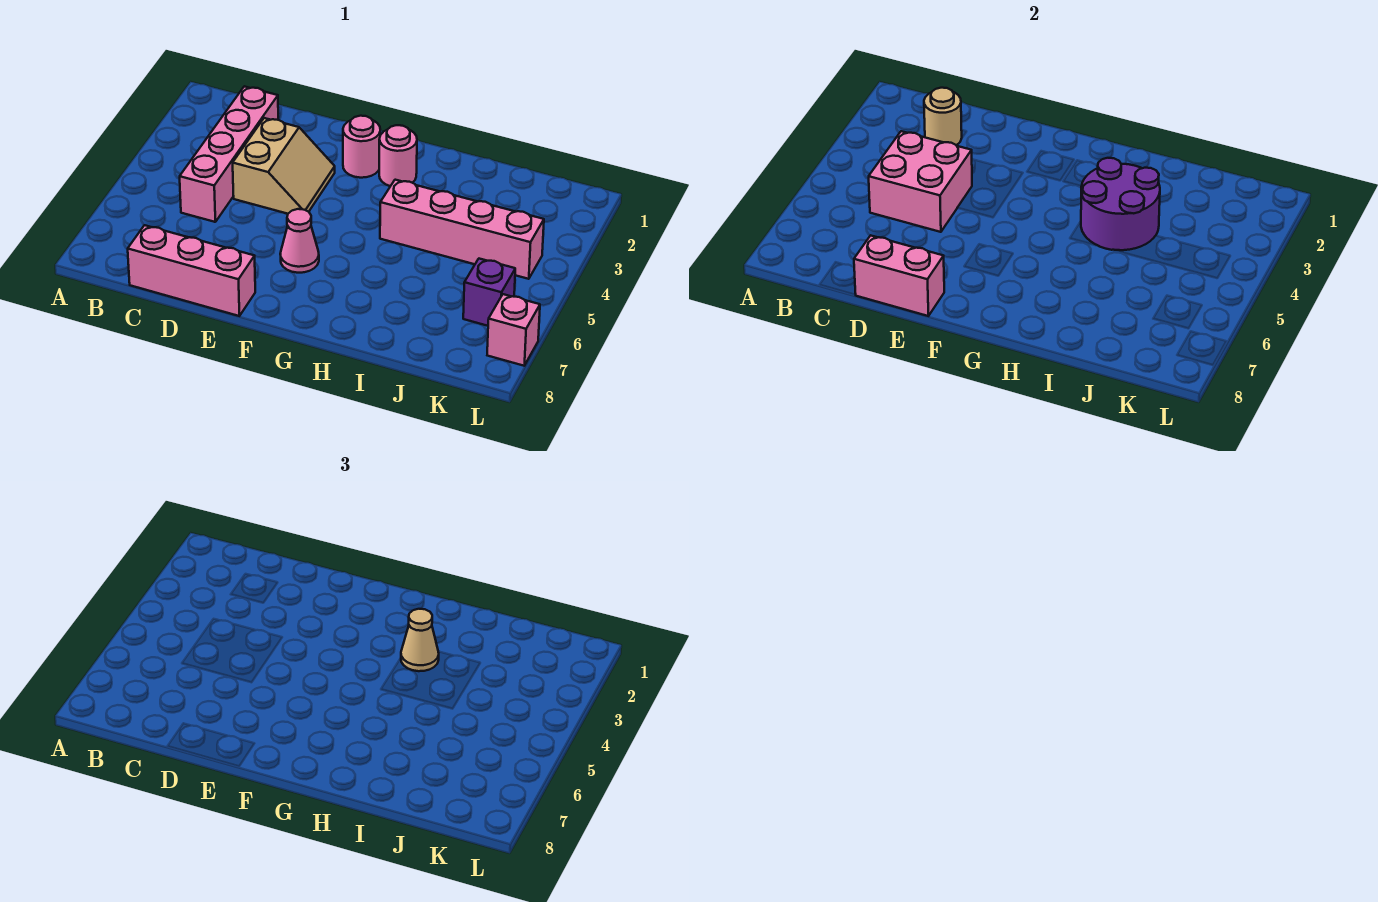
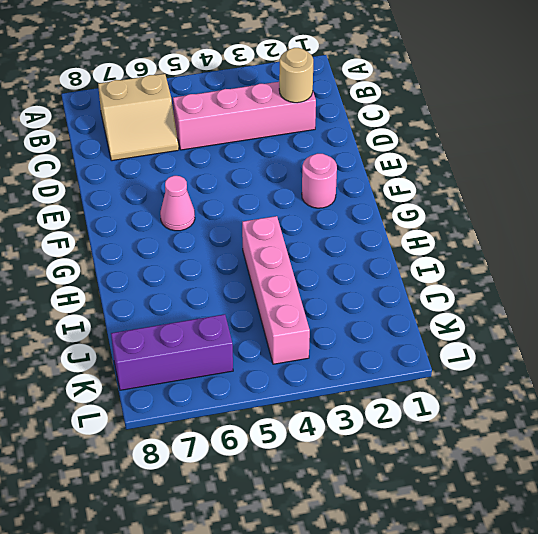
tan slope B6:C7 level 1 top B -> tan slope D3:E4 level 1 top D
purple brick K6:K8 level 1 -> purple brick K6 level 1
none -> pink brick C8:E8 level 1
none -> pink round brick G2 level 1
none -> pink brick L7 level 1

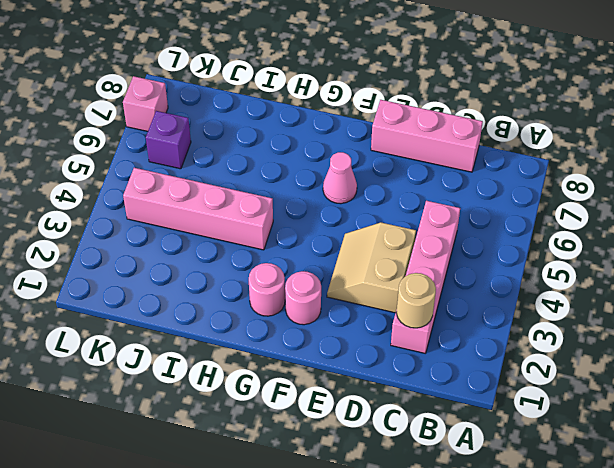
none -> pink brick C4:D5 level 2
none -> pink brick D8:E8 level 2
none -> purple round brick H3:I4 level 2

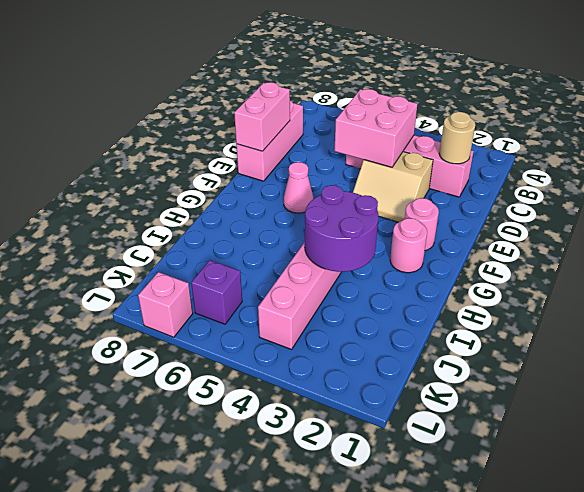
none -> tan cone H3 level 3

